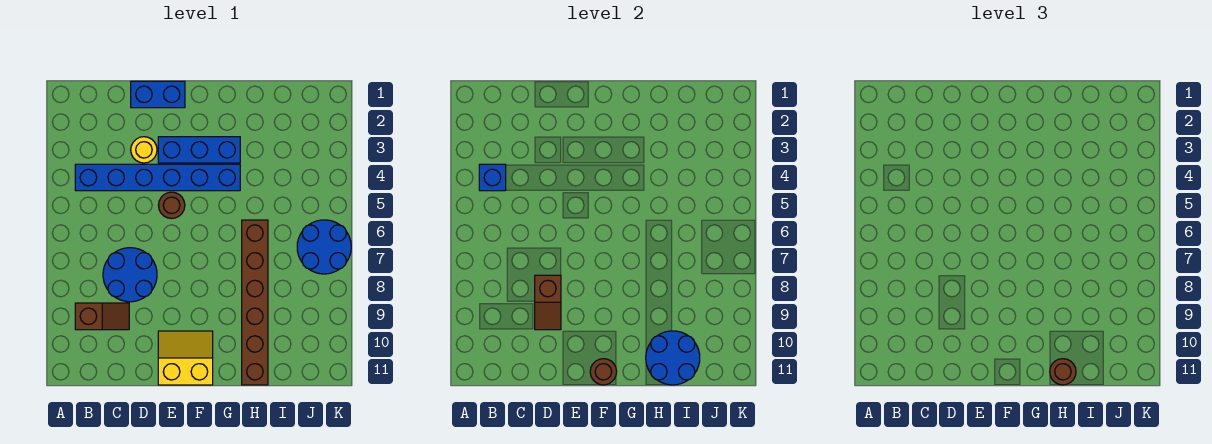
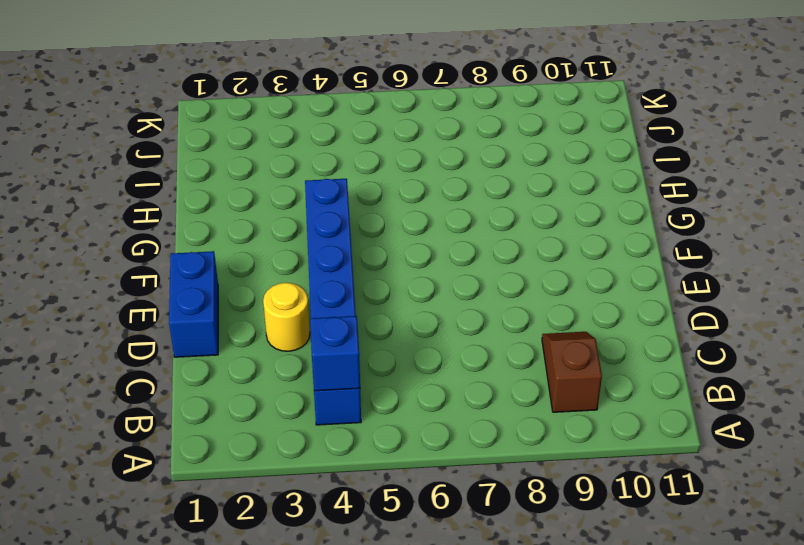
none -> blue round brick C7:D8 level 1
none -> blue brick E3:G3 level 1
none -> brown round brick E5 level 1

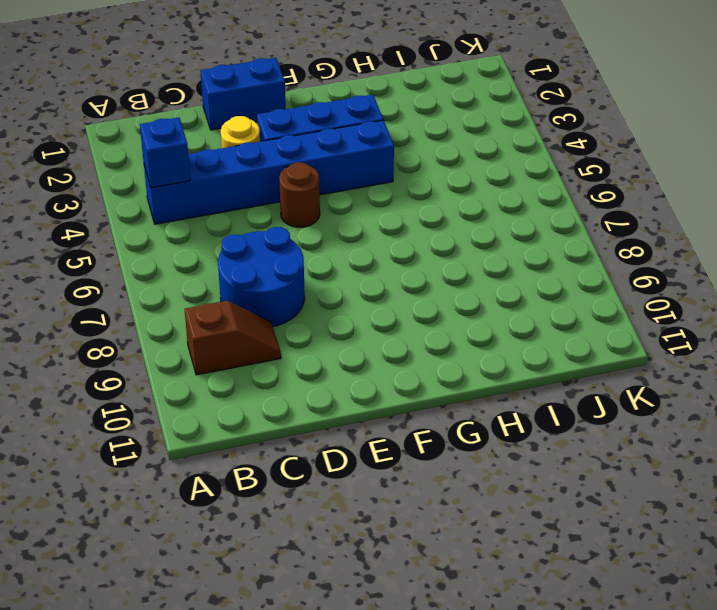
none -> yellow slope E10:F11 level 1 top 11
none -> brown brick H6:H11 level 1
none -> blue round brick J6:K7 level 1

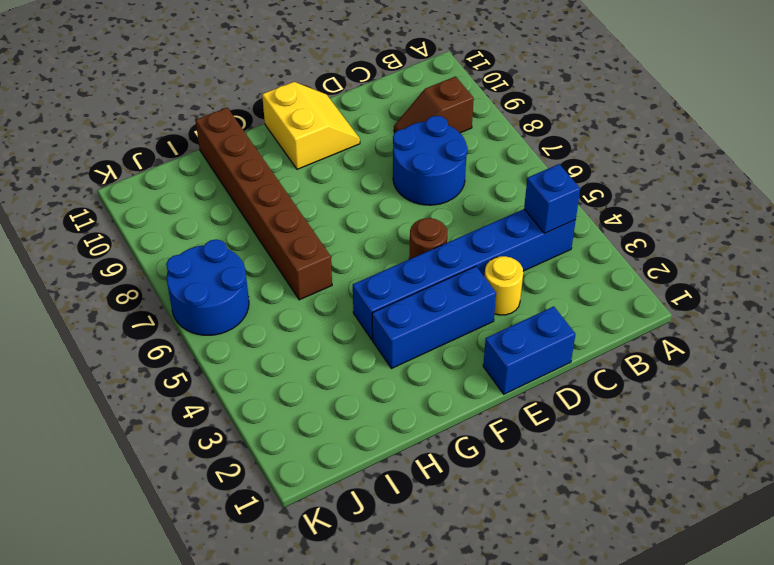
yellow slope E10:F11 level 1 top F -> yellow slope E10:F11 level 1 top 11
none -> brown slope D8:D9 level 2 top 8
none -> brown round brick F11 level 2
none -> blue round brick H10:I11 level 2

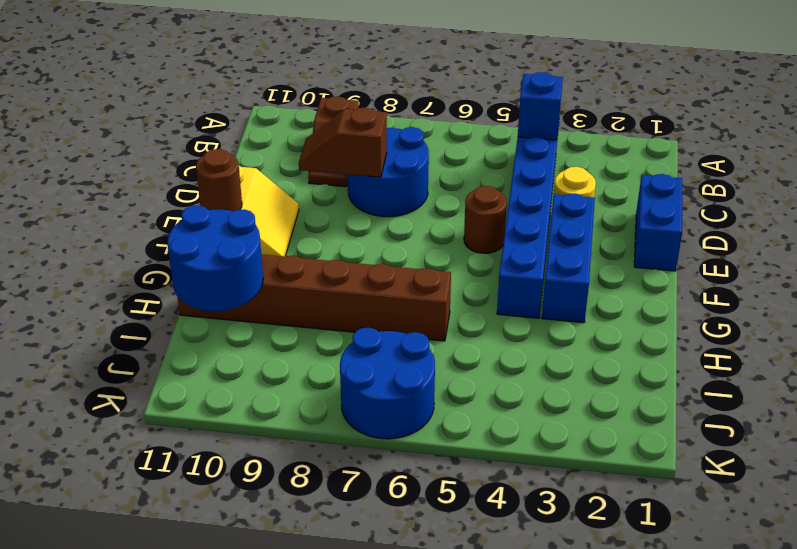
none -> brown round brick H11 level 3

